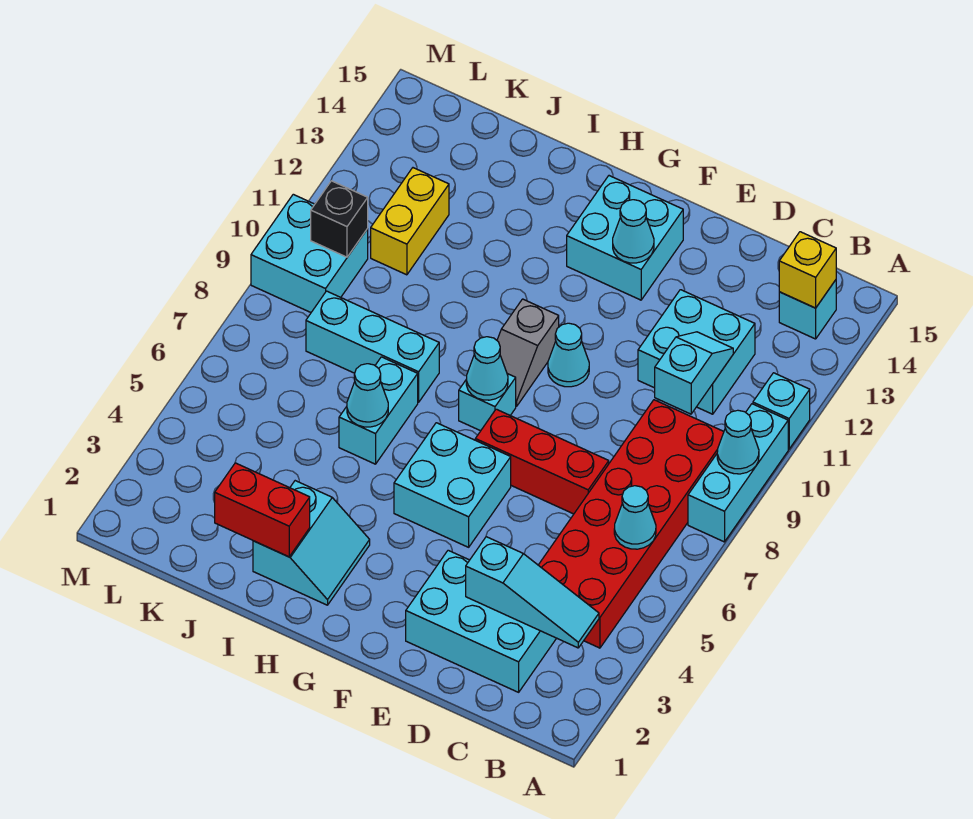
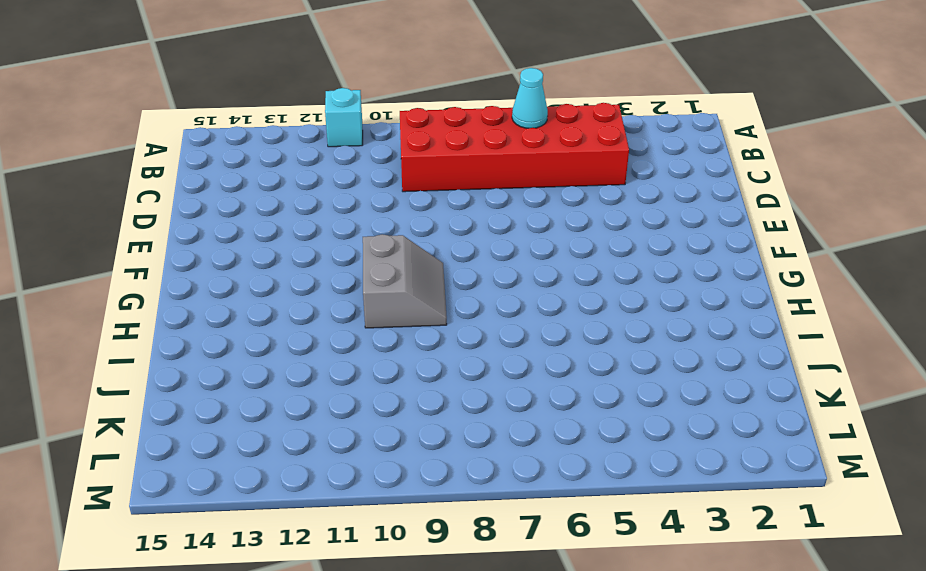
grey slope G9:H10 level 1 top 10 -> grey slope G9:G10 level 1 top 10
none -> cyan brick A8:A10 level 1
none -> cyan brick B14 level 1
none -> cyan brick C2:E3 level 1

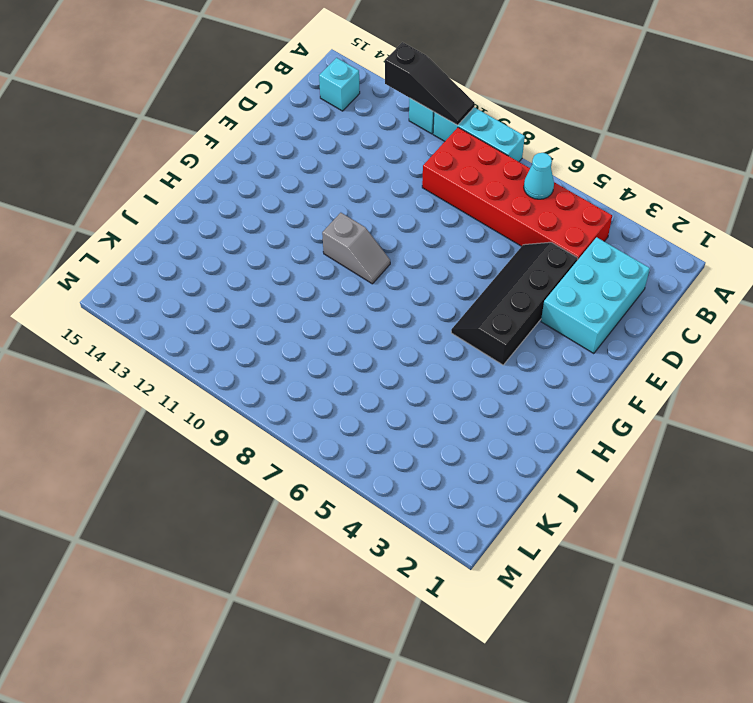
black slope A10:A12 level 2 top 12 -> none
black slope D4:G5 level 1 top 4 -> cyan brick F5:G6 level 1
none -> cyan brick C11:D12 level 1
none -> red brick D7:F7 level 1
none -> cyan cone F10 level 1

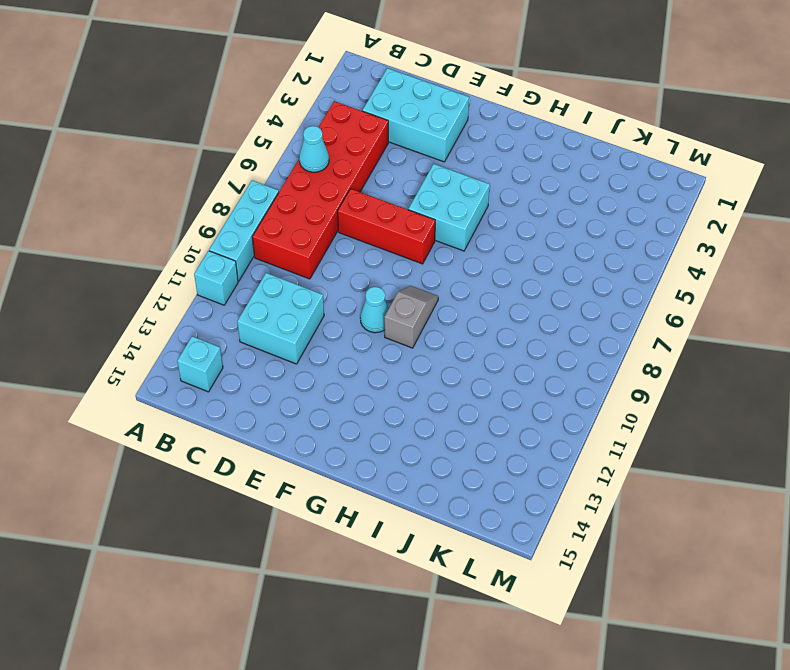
none -> cyan brick F13:G14 level 1
none -> cyan brick G8 level 1
none -> cyan slope H2:I3 level 1 top I

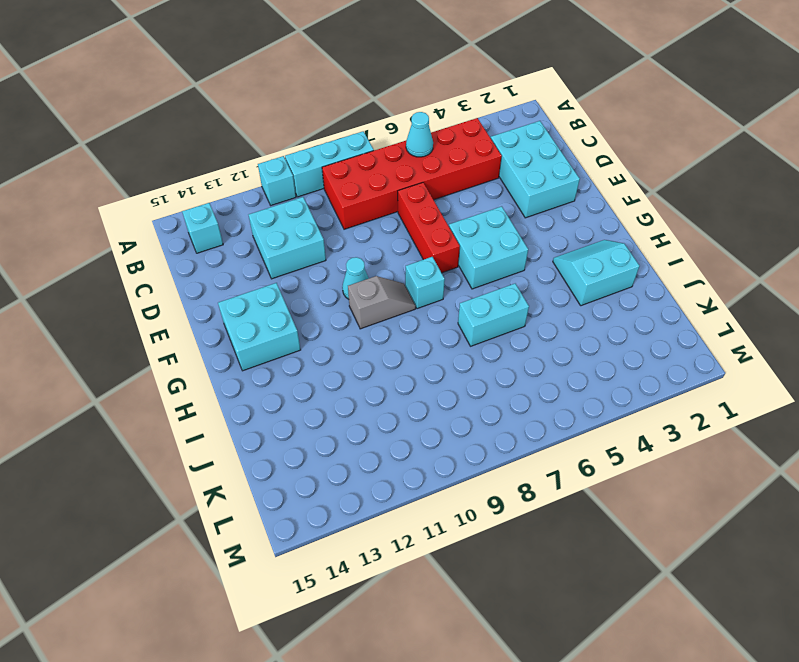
none -> cyan brick I8:K8 level 1
none -> yellow brick K11:K12 level 1
none -> cyan brick L9:M10 level 1

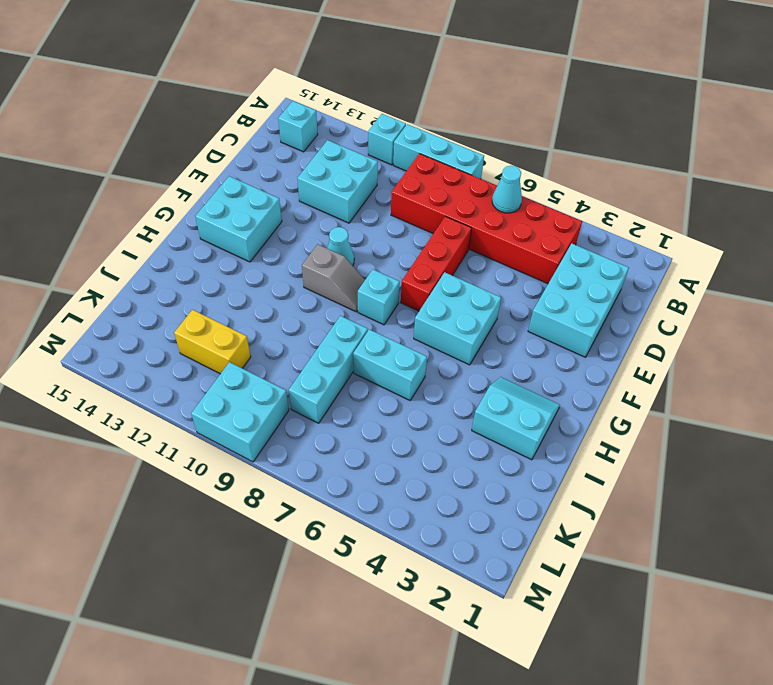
none -> cyan cone A9 level 2
none -> cyan slope B3:D3 level 2 top D
none -> yellow brick B14 level 2

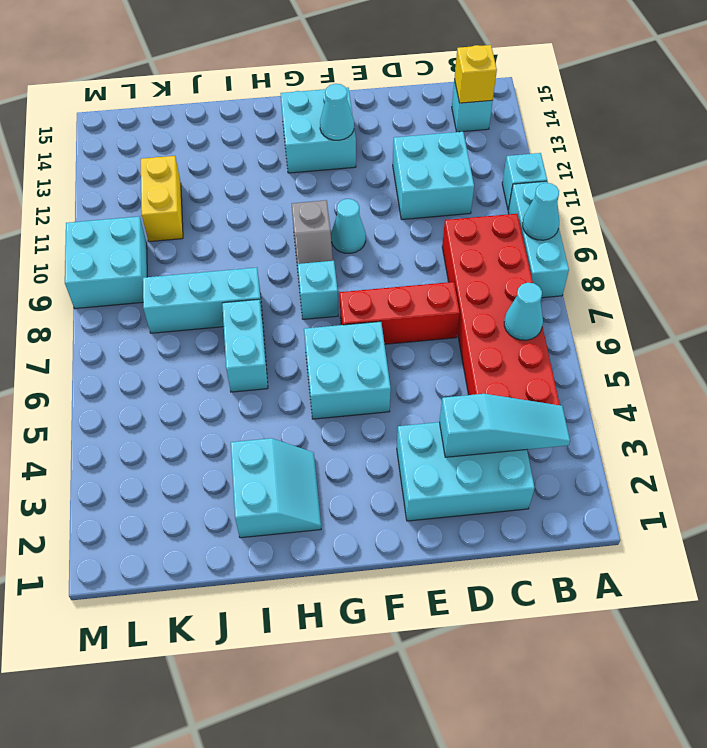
none -> cyan slope C10:C11 level 2 top 10
none -> cyan cone G8 level 2
none -> red brick I2:J2 level 2

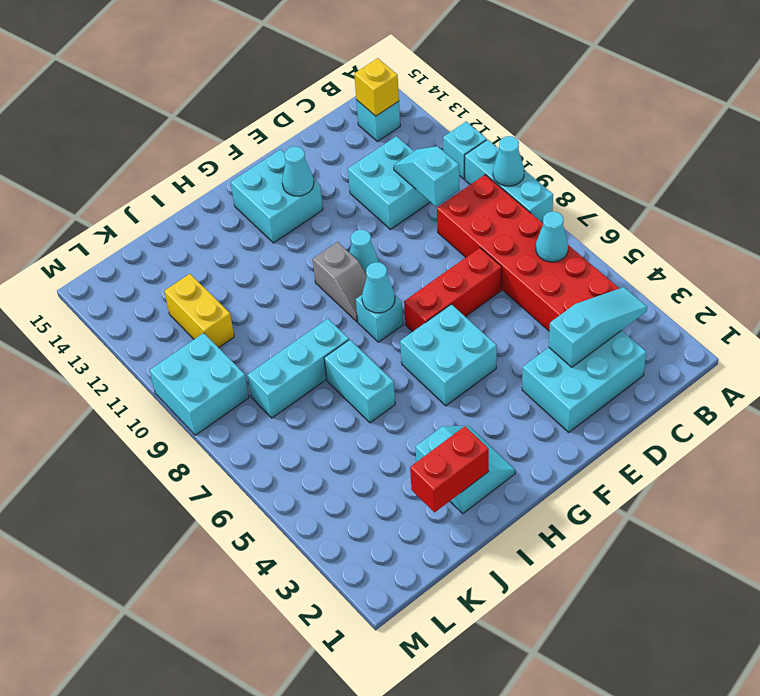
none -> cyan cone I6 level 2
none -> black brick L10 level 2

